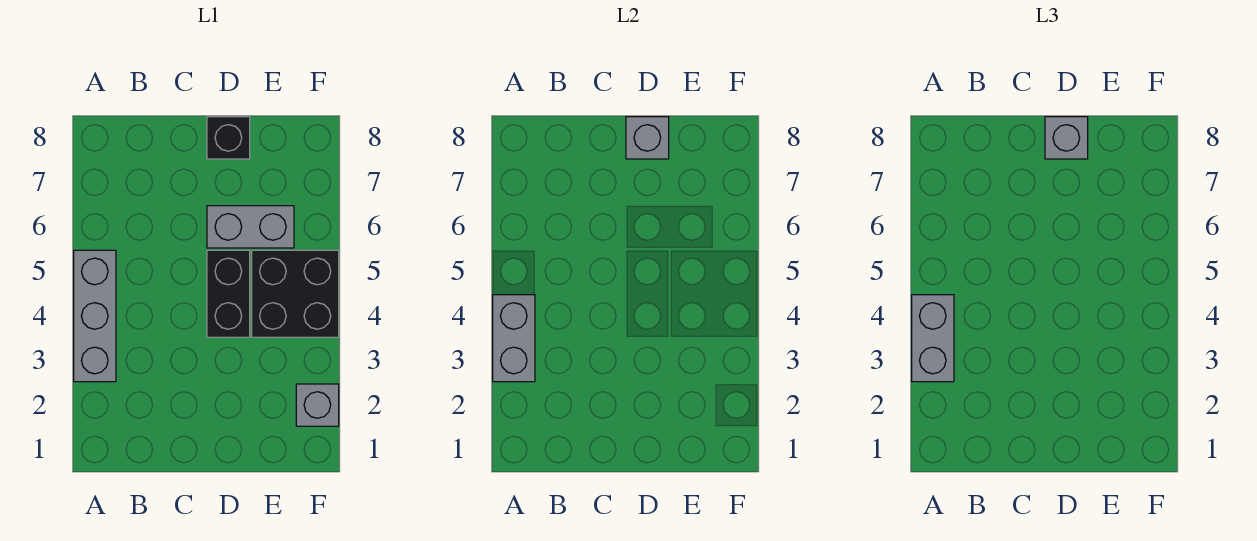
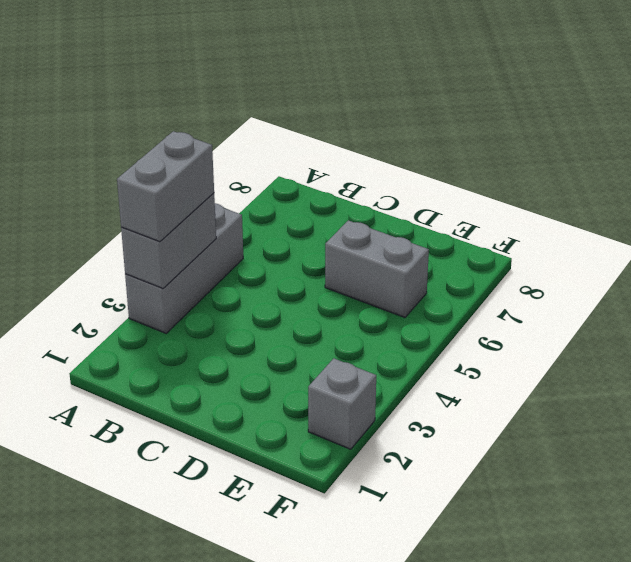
none -> black brick D4:D5 level 1
none -> black brick D8 level 1

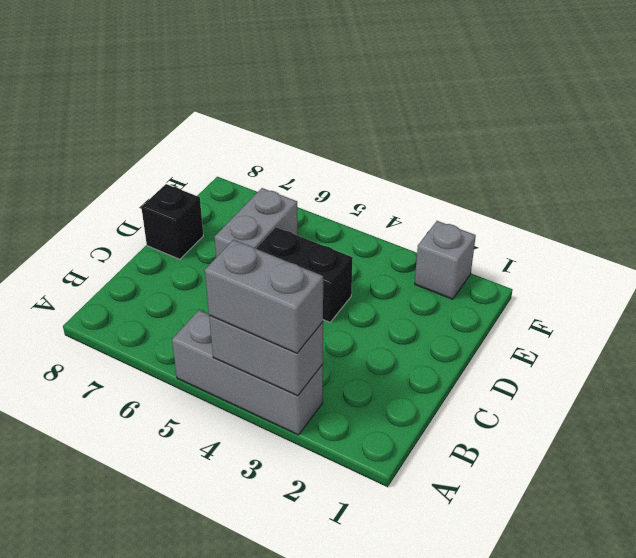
none -> black brick E4:F5 level 1
none -> grey brick D8 level 2

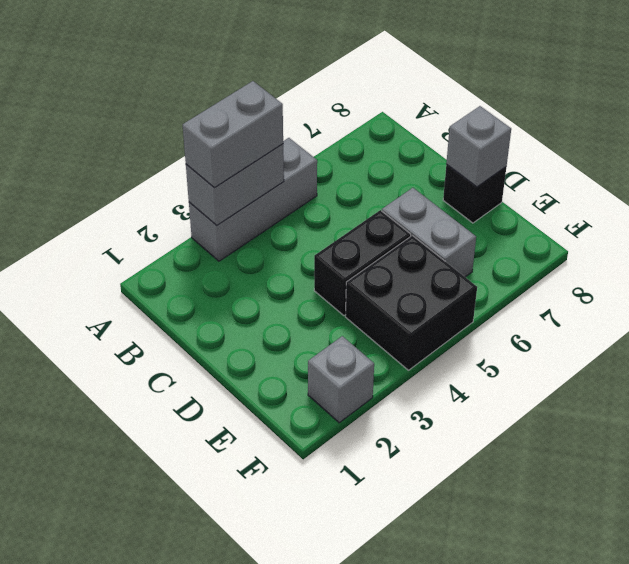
none -> grey brick D8 level 3

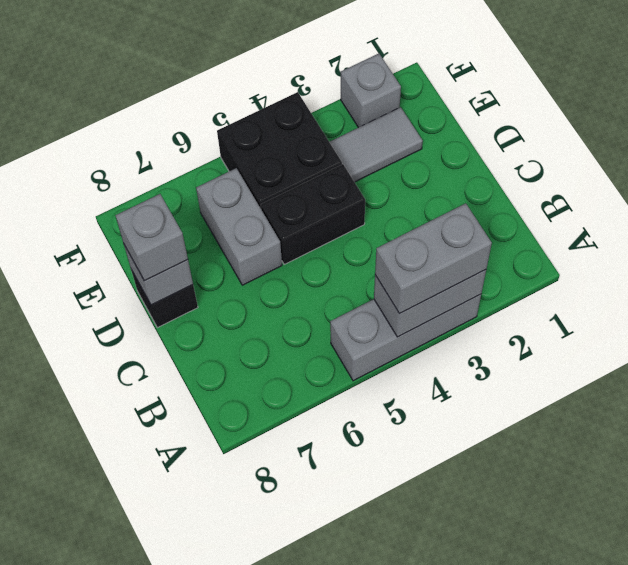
grey tile E2:E3 level 1 -> none

